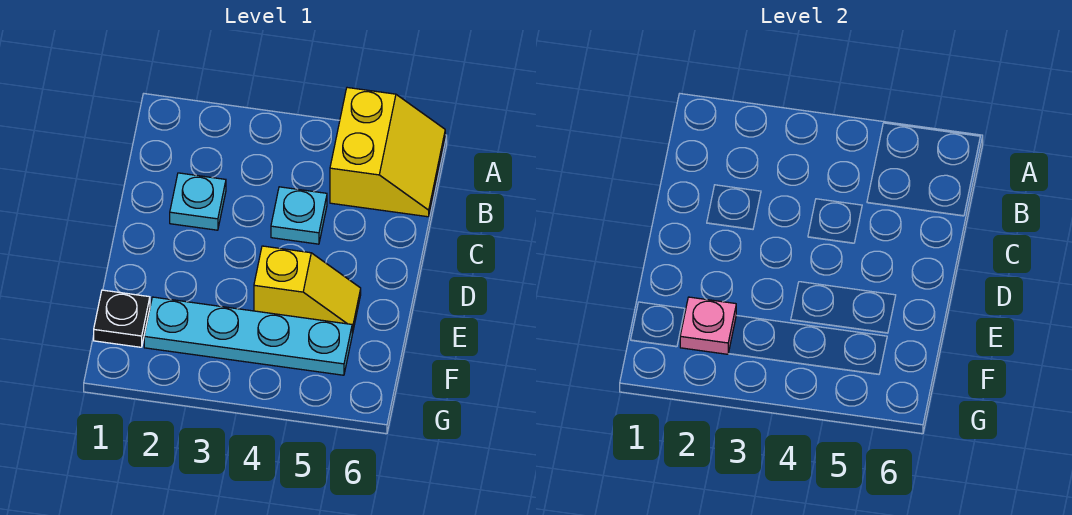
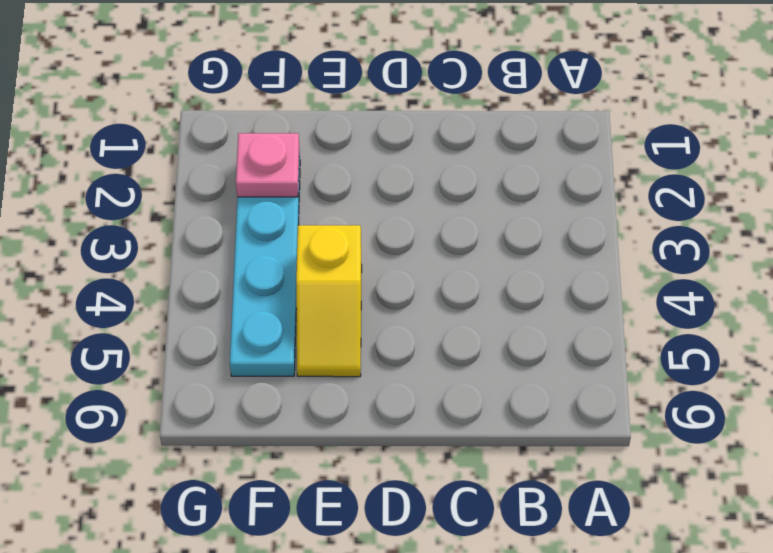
none -> yellow slope A5:B6 level 1 top 5
none -> cyan plate C2 level 1

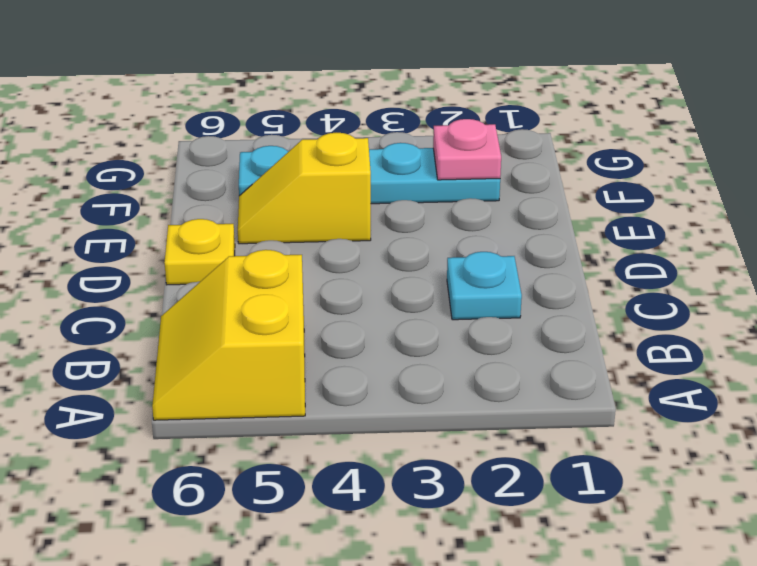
yellow plate D6 level 1 -> none
none -> cyan plate C4 level 1
none -> black plate F1 level 1

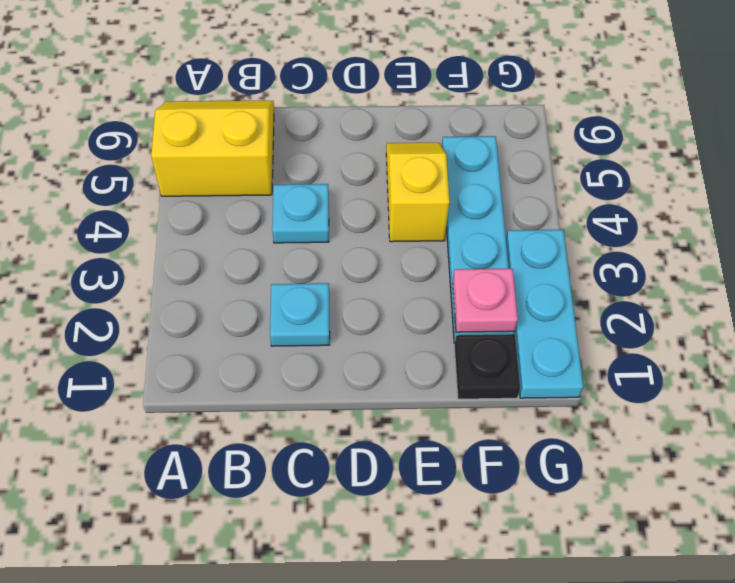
cyan plate G1:G3 level 1 -> none

